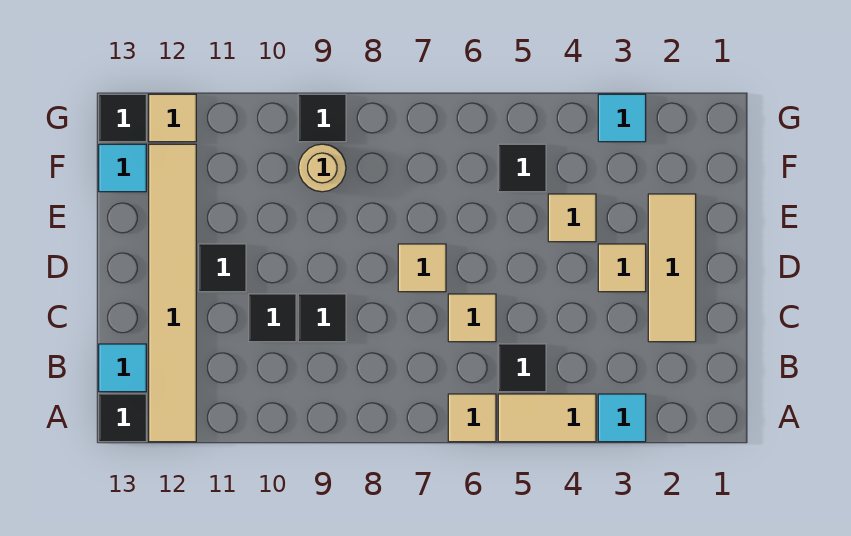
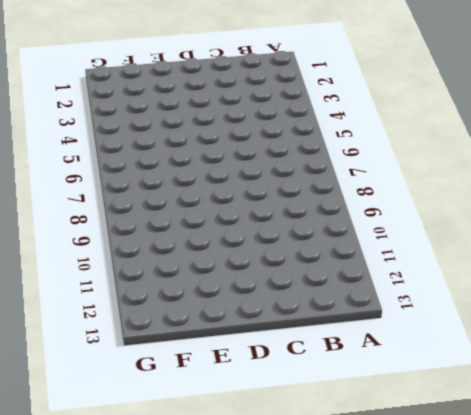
none -> cyan tile A3 level 1
none -> tan tile A4:A5 level 1
none -> tan tile A6 level 1

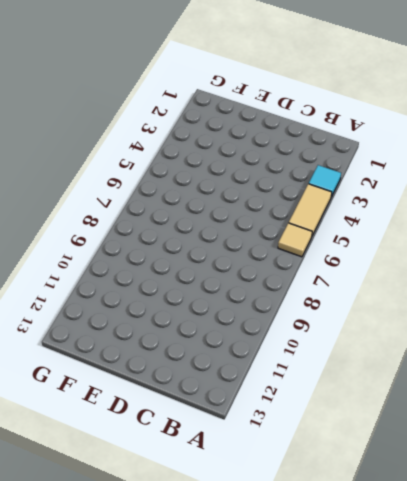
none -> tan tile A12:F12 level 1
none -> black tile A13 level 1
none -> black tile B5 level 1

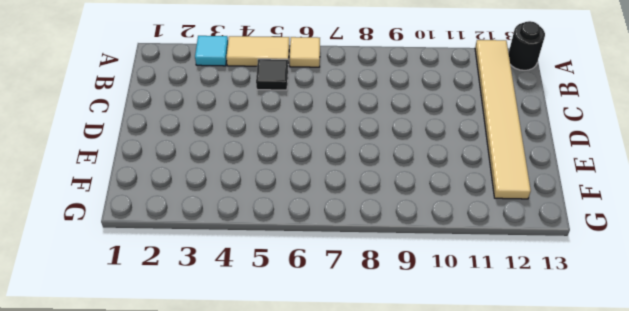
black round brick A13 level 1 -> black tile A13 level 1
none -> cyan tile B13 level 1
none -> tan tile C2:E2 level 1
none -> tan tile C6 level 1

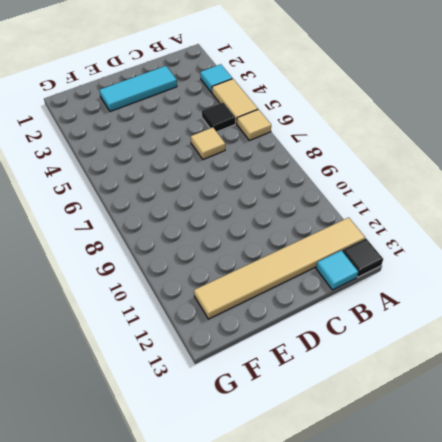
cyan tile C2:E2 level 1 -> tan tile C2:E2 level 1
none -> black tile C9 level 1
none -> black tile C10 level 1
none -> tan tile D3 level 1

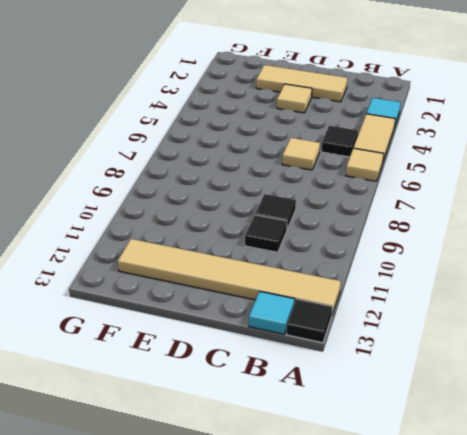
none -> tan tile D7 level 1
none -> black tile D11 level 1
none -> tan tile E4 level 1

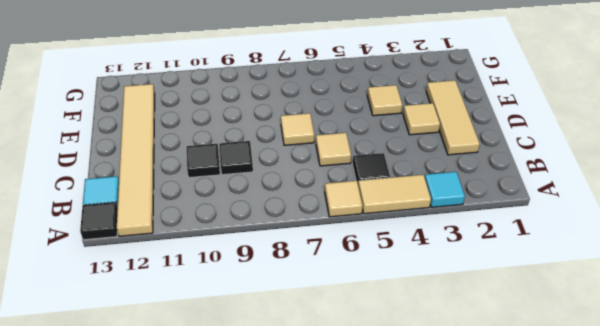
none -> black tile D11 level 1
none -> black tile F5 level 1
none -> tan round brick F9 level 1

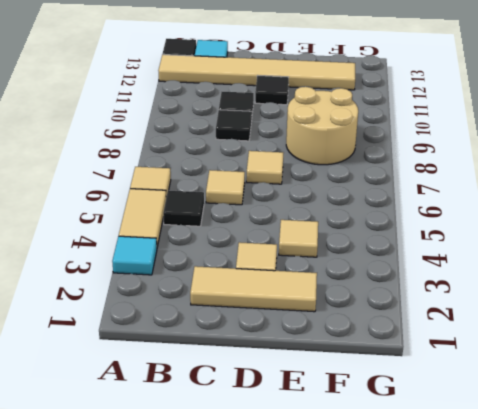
tan round brick E8:F9 level 1 -> tan round brick F9 level 1
none -> black tile F5 level 1
none -> cyan tile F13 level 1
none -> cyan tile G3 level 1

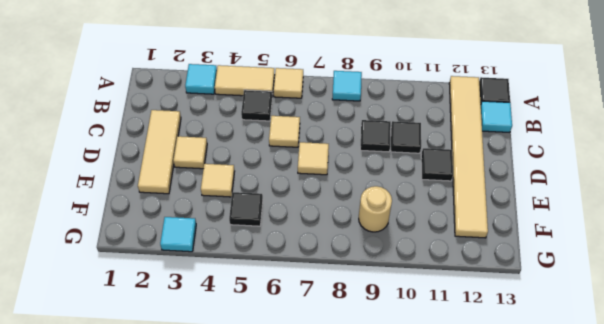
cyan tile A8 level 1 -> cyan tile F13 level 1
none -> black tile G9 level 1
none -> tan tile G12 level 1
none -> black tile G13 level 1

